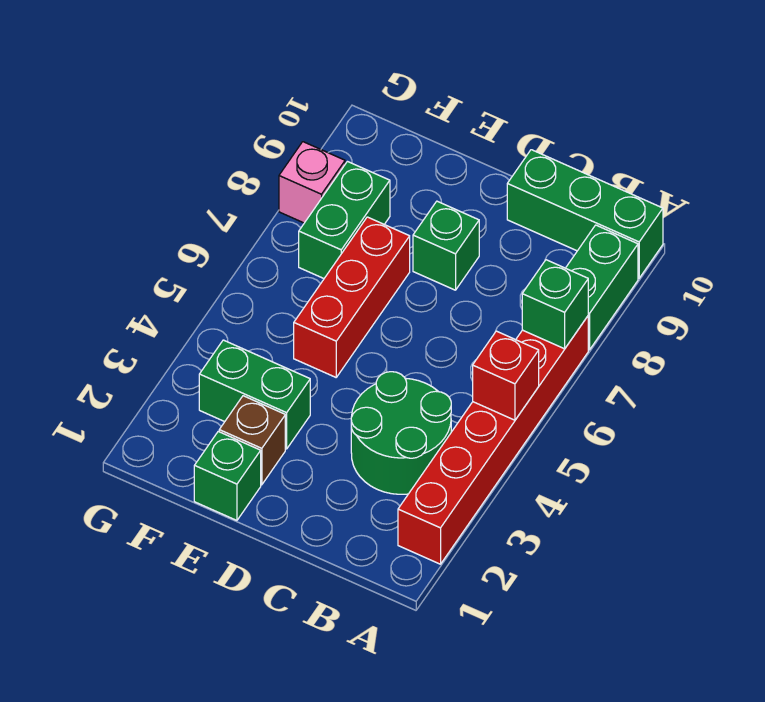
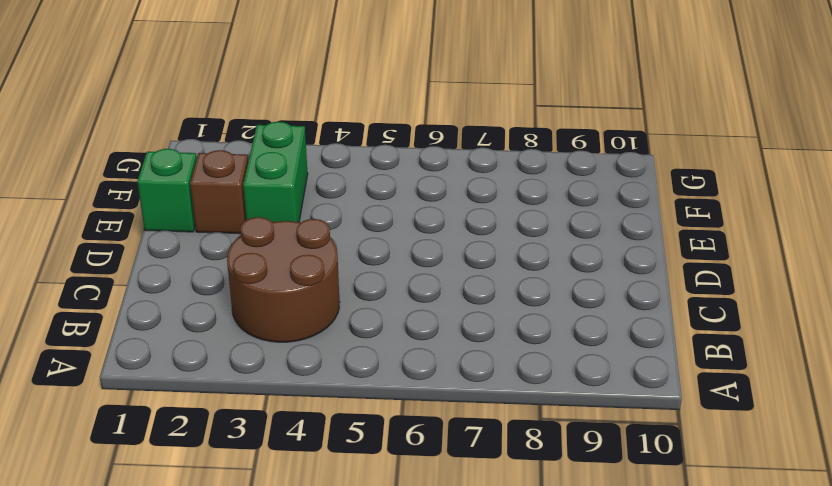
brown round brick B3:C4 level 1 -> green round brick B3:C4 level 1
none -> red brick A2:A7 level 1
none -> green brick A8:A9 level 1
none -> green brick A10:C10 level 1

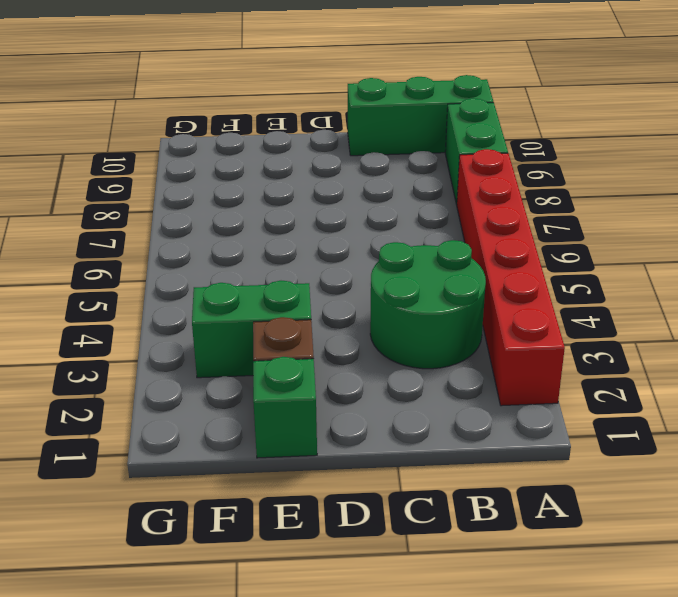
none -> green brick D8 level 1
none -> red brick E5:E7 level 1
none -> green brick F7:F8 level 1

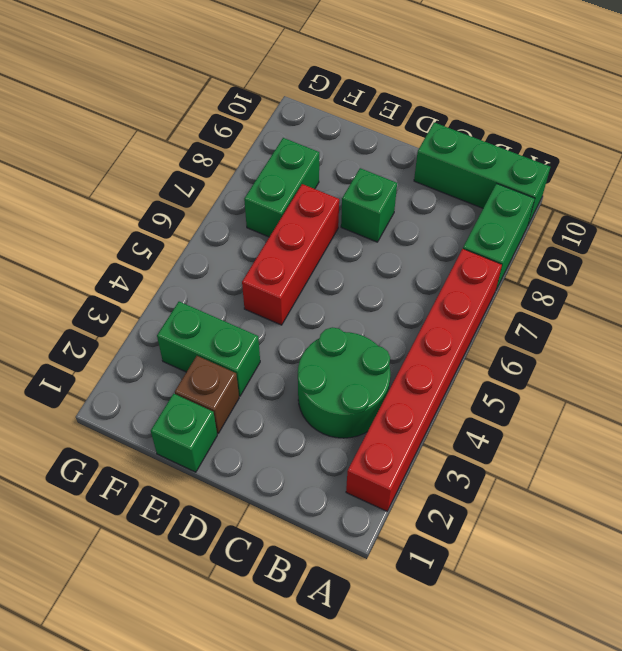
none -> pink brick G8 level 1
none -> red brick A5 level 2
none -> green brick A7 level 2

